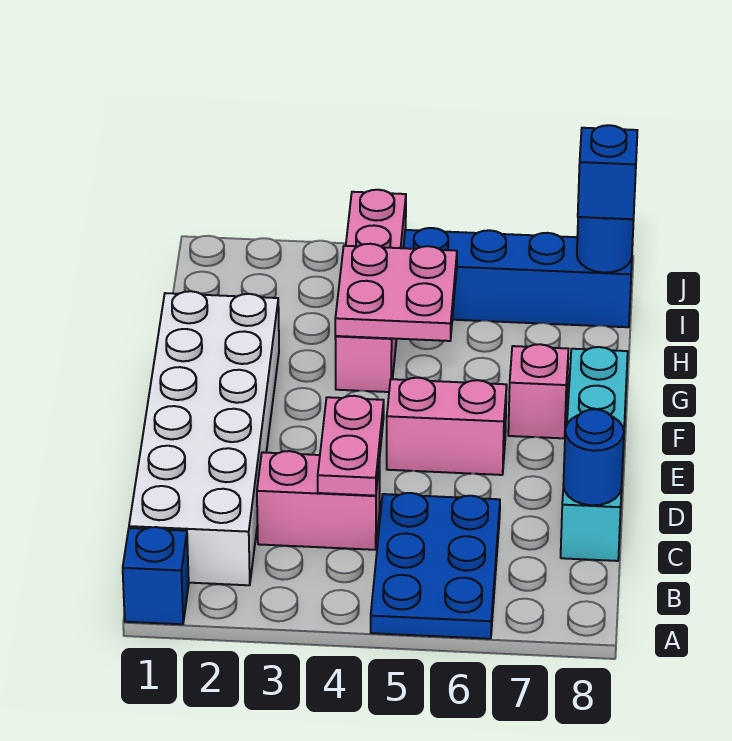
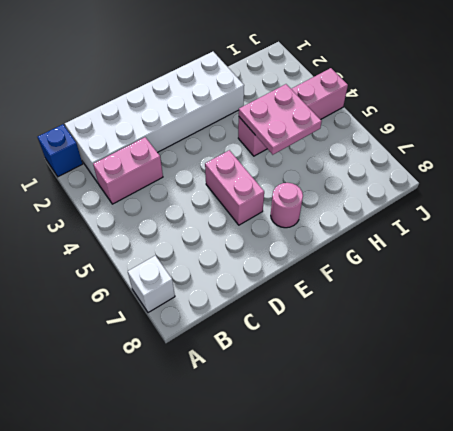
white brick A7 level 1 -> none
pink brick B3:C3 level 1 -> pink brick C3:C4 level 1
pink round brick F7 level 1 -> pink brick F7 level 1
none -> blue plate A5:C6 level 1
none -> cyan brick C8:F8 level 1
none -> blue brick I5:I8 level 1

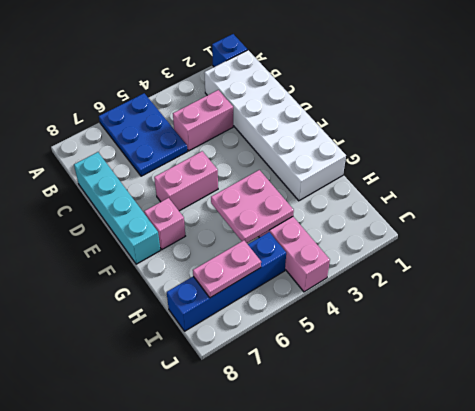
pink plate I6:I7 level 2 -> pink plate C4:D4 level 2
none -> blue round brick C8 level 2
none -> blue round brick I8 level 2
none -> blue brick I8 level 3

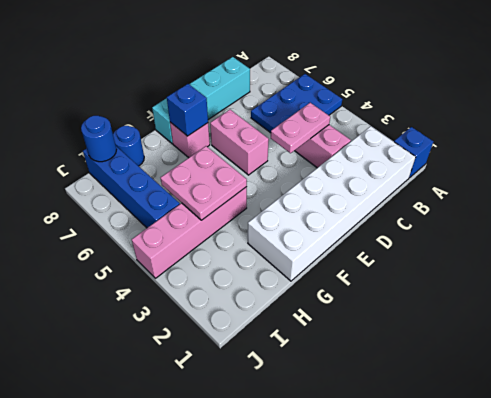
blue brick F7 level 2 -> blue brick I8 level 3
blue round brick H8 level 1 -> blue round brick C8 level 2

